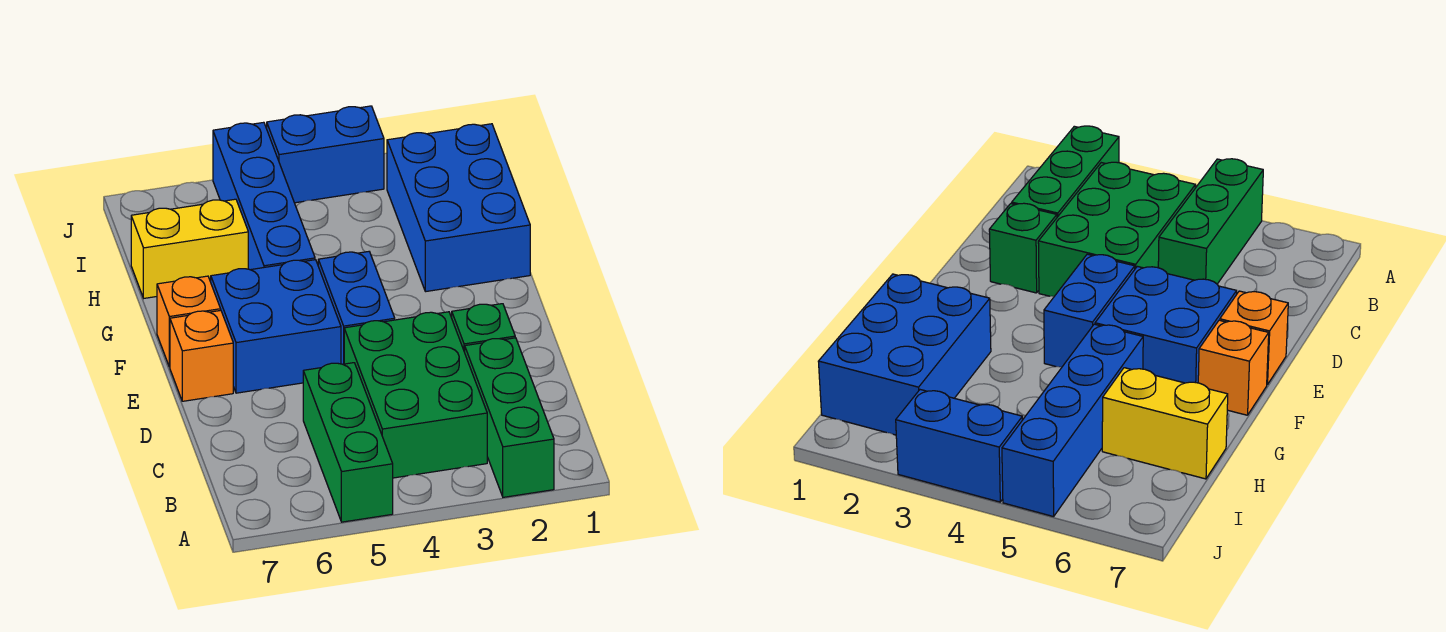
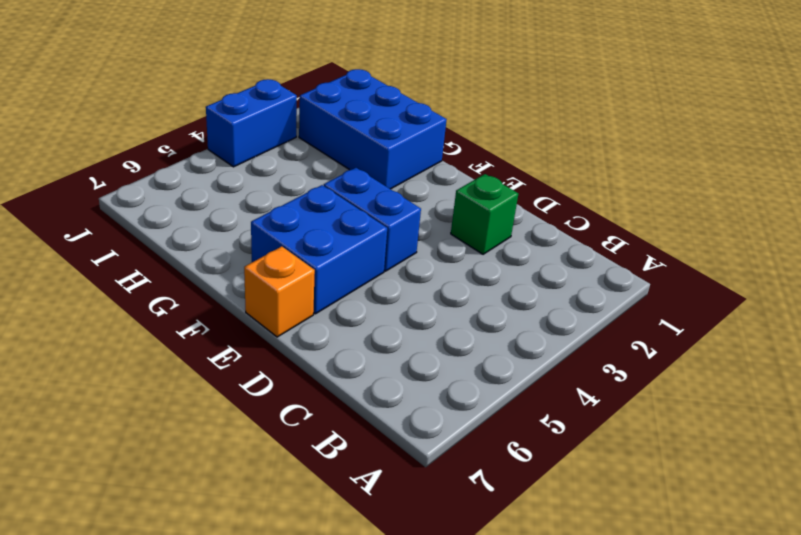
none -> green brick A2:C2 level 1
none -> green brick A5:C5 level 1
none -> green brick B3:D4 level 1

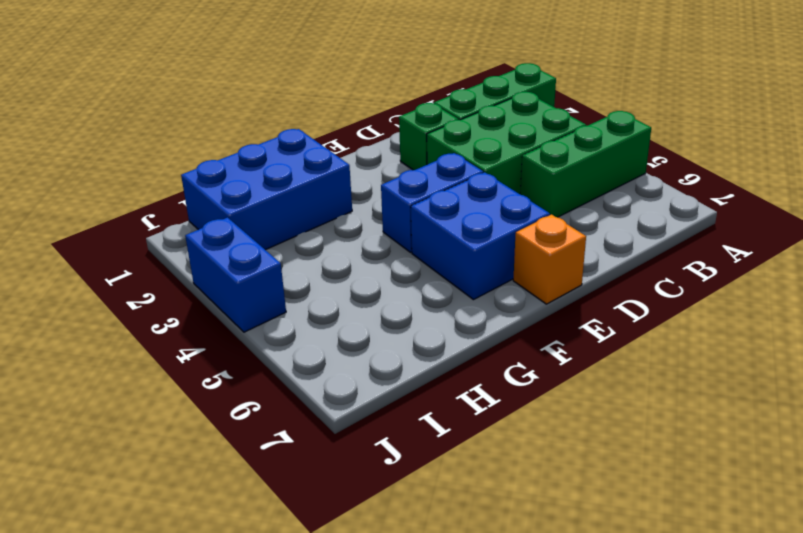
none -> orange brick F7 level 1
none -> blue brick G5:J5 level 1
none -> yellow brick H6:H7 level 1

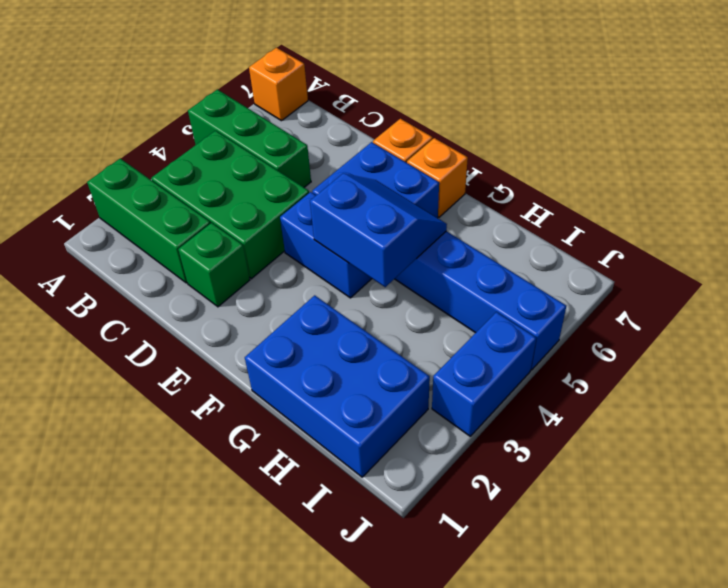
orange brick A7 level 1 -> none
blue slope F4:G5 level 2 top 4 -> none
none -> yellow brick H6:H7 level 1

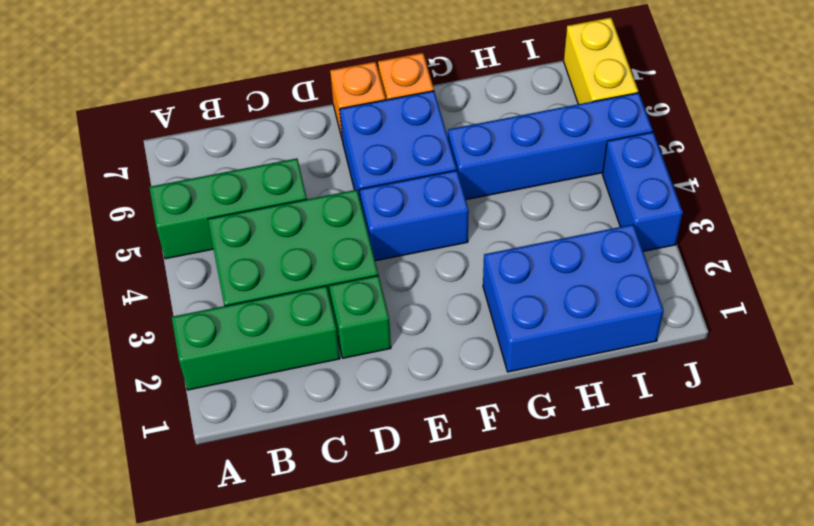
yellow brick J6:J7 level 1 -> yellow brick H6:H7 level 1

